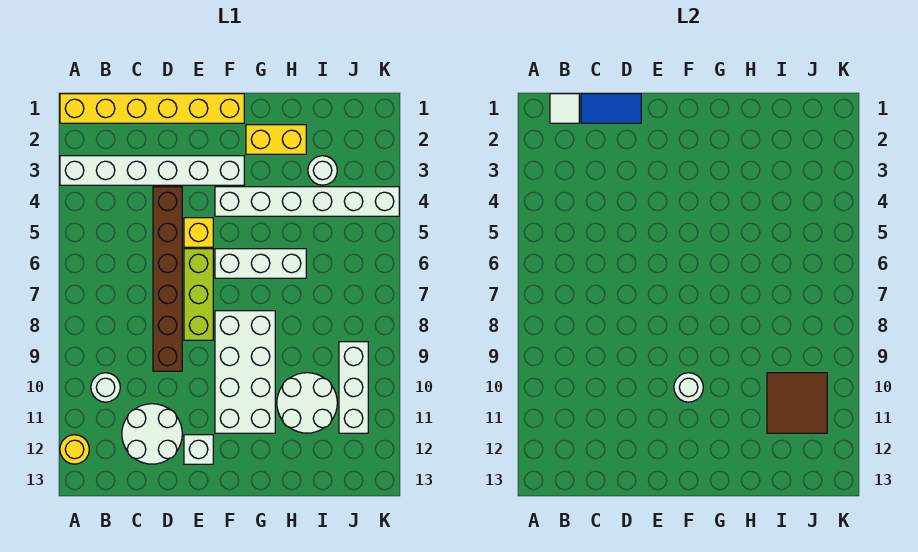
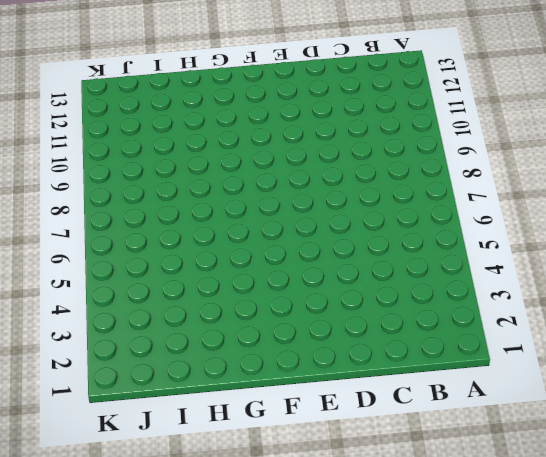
none -> yellow brick A1:F1 level 1
none -> white brick A3:F3 level 1
none -> yellow round brick A12 level 1

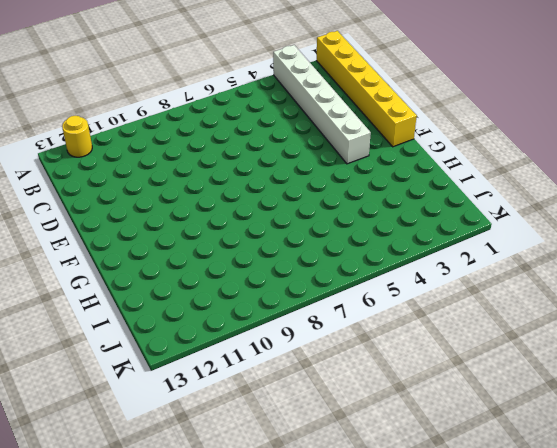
none -> white round brick B10 level 1
none -> white round brick C11:D12 level 1
none -> brown brick D4:D9 level 1

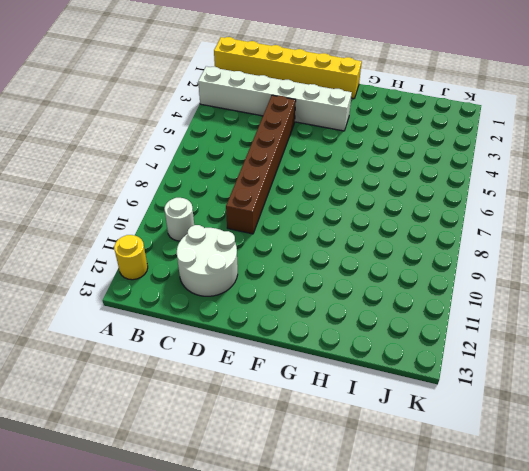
none -> yellow brick E5 level 1
none -> lime brick E6:E8 level 1
none -> white brick E12 level 1

